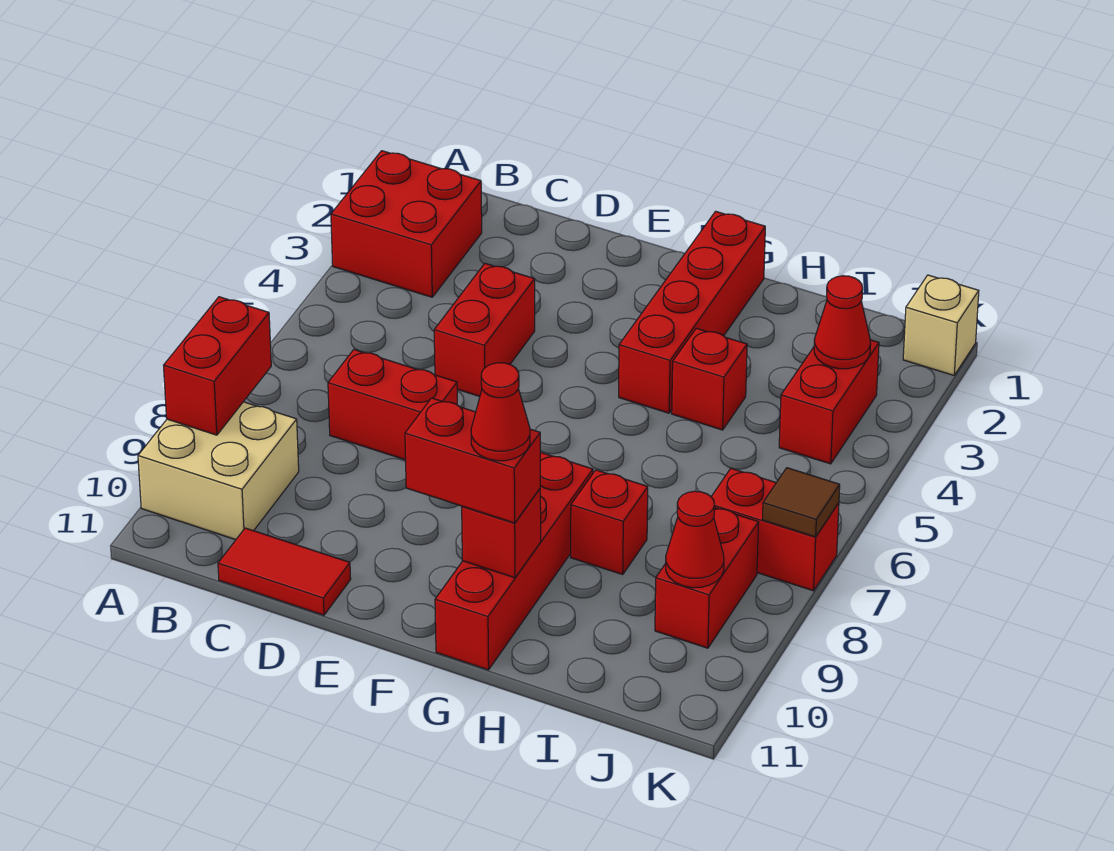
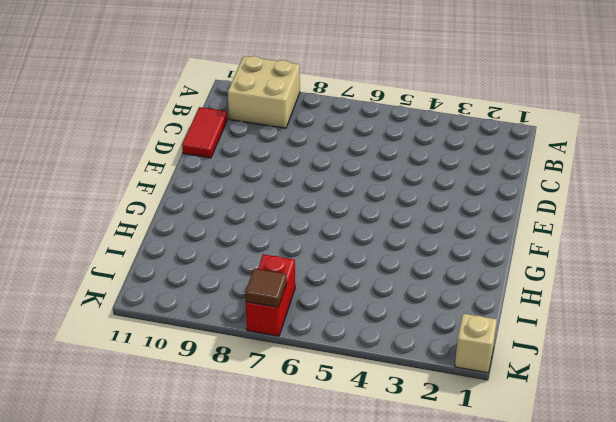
none -> red brick A2:B3 level 1
none -> red brick C7:D7 level 1
none -> red brick D4:D5 level 1

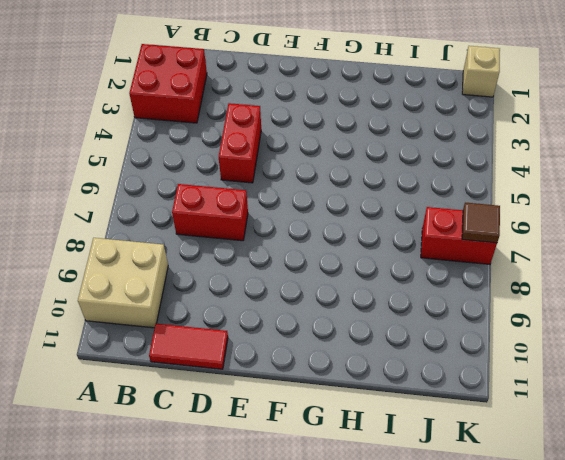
none -> red brick G1:G4 level 1
none -> red brick G8:G11 level 1
none -> red brick H4 level 1

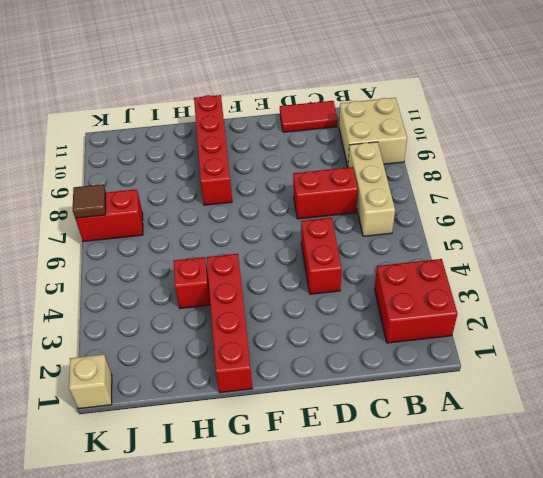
tan brick B6:B8 level 1 -> none
none -> red brick H8 level 1
none -> red brick J3:J4 level 1
none -> red brick J8:J9 level 1

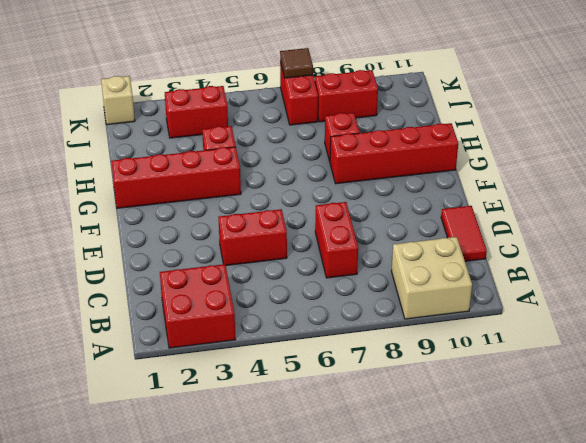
none -> red brick A8:A9 level 2
none -> red brick G10 level 2
none -> red cone J3 level 2

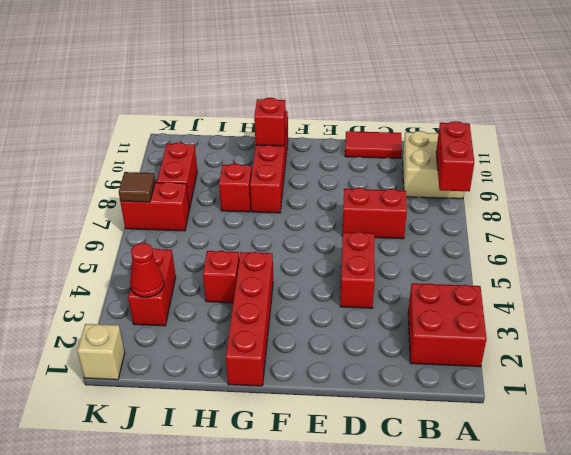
none -> red cone J9 level 2
none -> red brick F10:G10 level 3
none -> red cone G10 level 4

